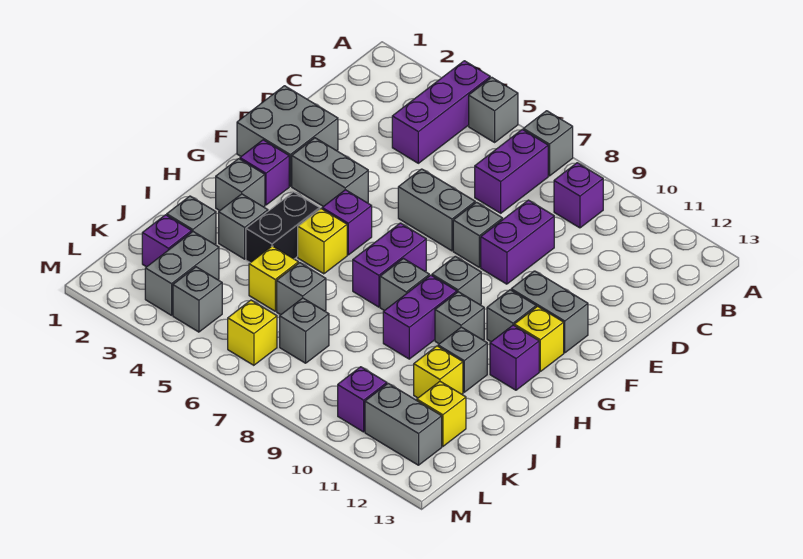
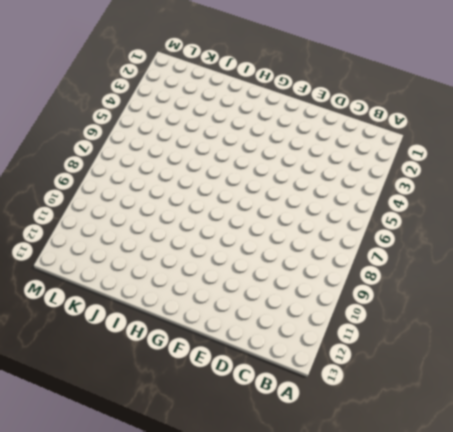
none -> purple brick A4:C4 level 1
none -> grey brick A5 level 1
none -> grey brick A7 level 1
none -> purple brick B7:C7 level 1

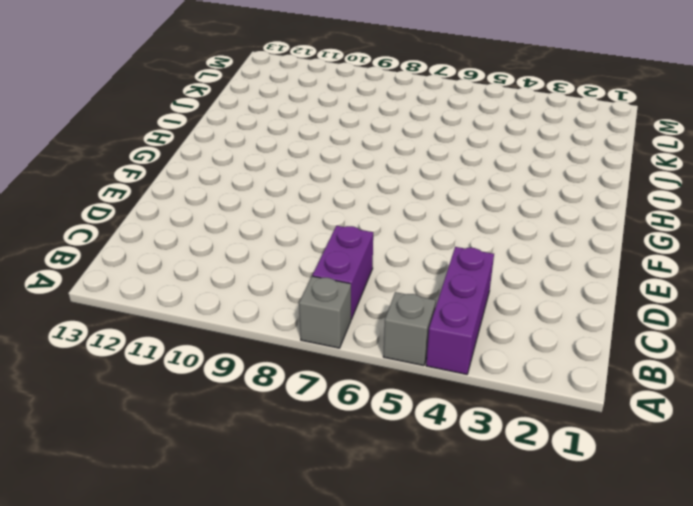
none -> purple brick B9 level 1
none -> purple brick D9:E9 level 1
none -> grey brick E1:F2 level 1
none -> grey brick E6:E7 level 1

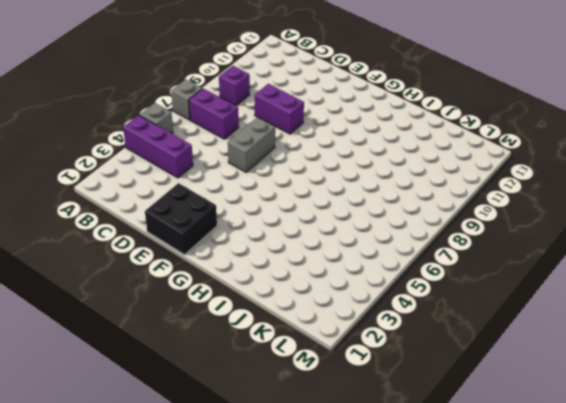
black brick E1:F2 level 1 -> grey brick E1:F2 level 1
none -> grey brick E8 level 1
none -> grey brick F3:F4 level 1
none -> grey brick F11:F12 level 1
none -> purple brick G2 level 1

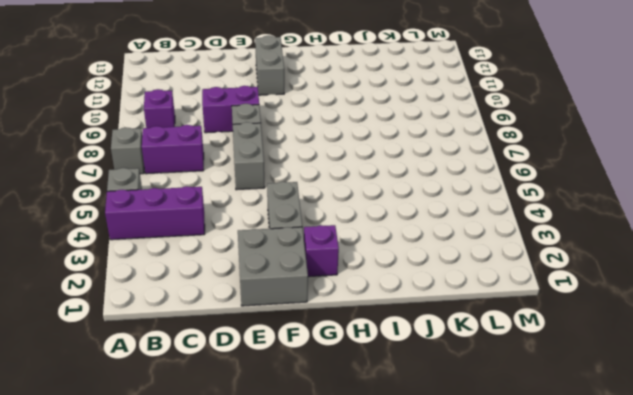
none -> purple brick G5 level 1
none -> purple brick G7:H7 level 1
none -> grey brick G9 level 1
none -> grey brick G11 level 1

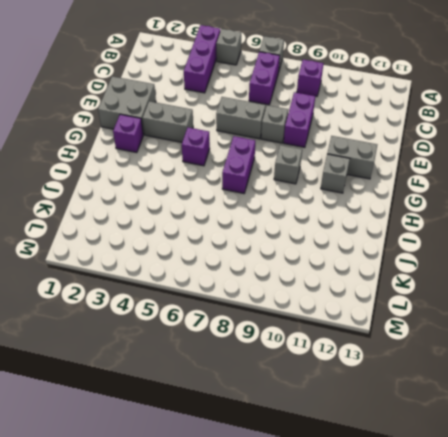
none -> yellow brick G12 level 1
none -> grey brick H2 level 1
none -> black brick H4:I4 level 1
none -> yellow brick H5 level 1

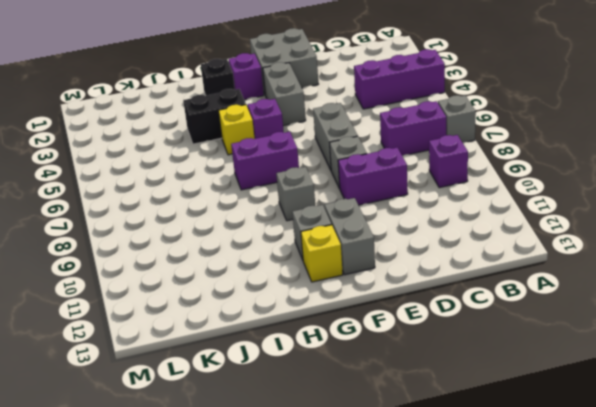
black brick H2 level 1 -> grey brick H2 level 1
none -> grey brick A5 level 1
none -> grey brick H8 level 1
none -> purple brick H9:I9 level 1
none -> grey brick H10 level 1

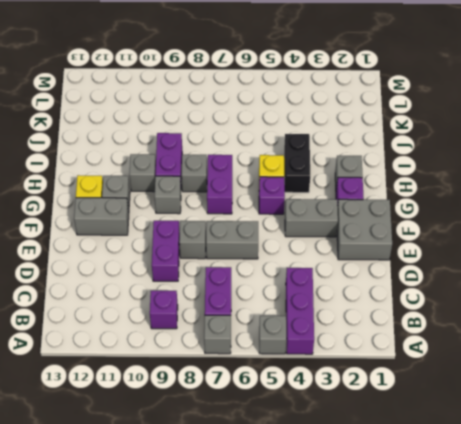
none -> purple brick H12 level 1
none -> grey brick I3 level 1
none -> grey brick I11 level 1
none -> grey brick J2 level 1

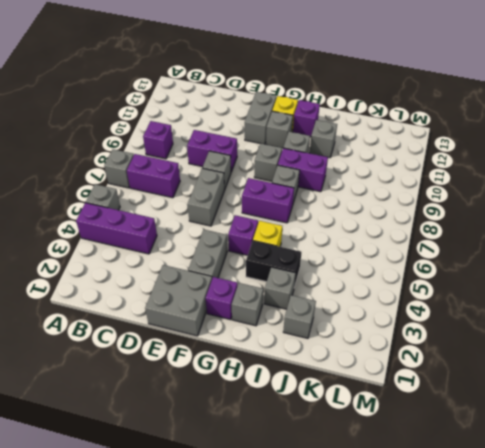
none -> yellow brick J5 level 1
none -> grey brick J6 level 1
none -> yellow brick J11 level 1
none -> purple brick K2 level 1

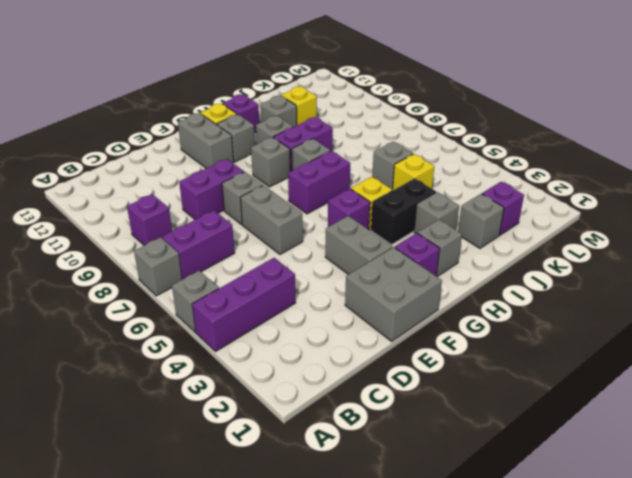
none -> grey brick K3:L3 level 1
none -> grey brick K7 level 1
none -> yellow brick K12 level 1
none -> grey brick L4 level 1

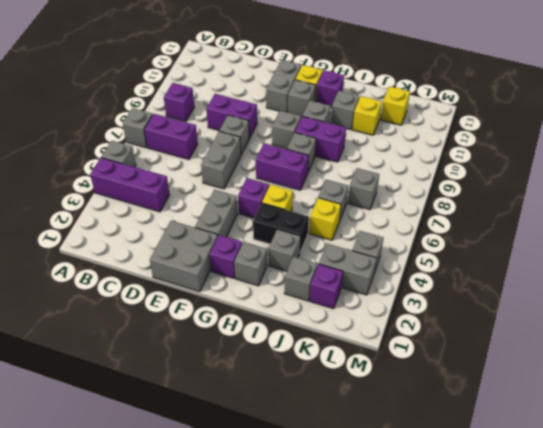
none -> yellow brick L6 level 1
none -> purple brick L10 level 1
none -> grey brick L11:L12 level 1

